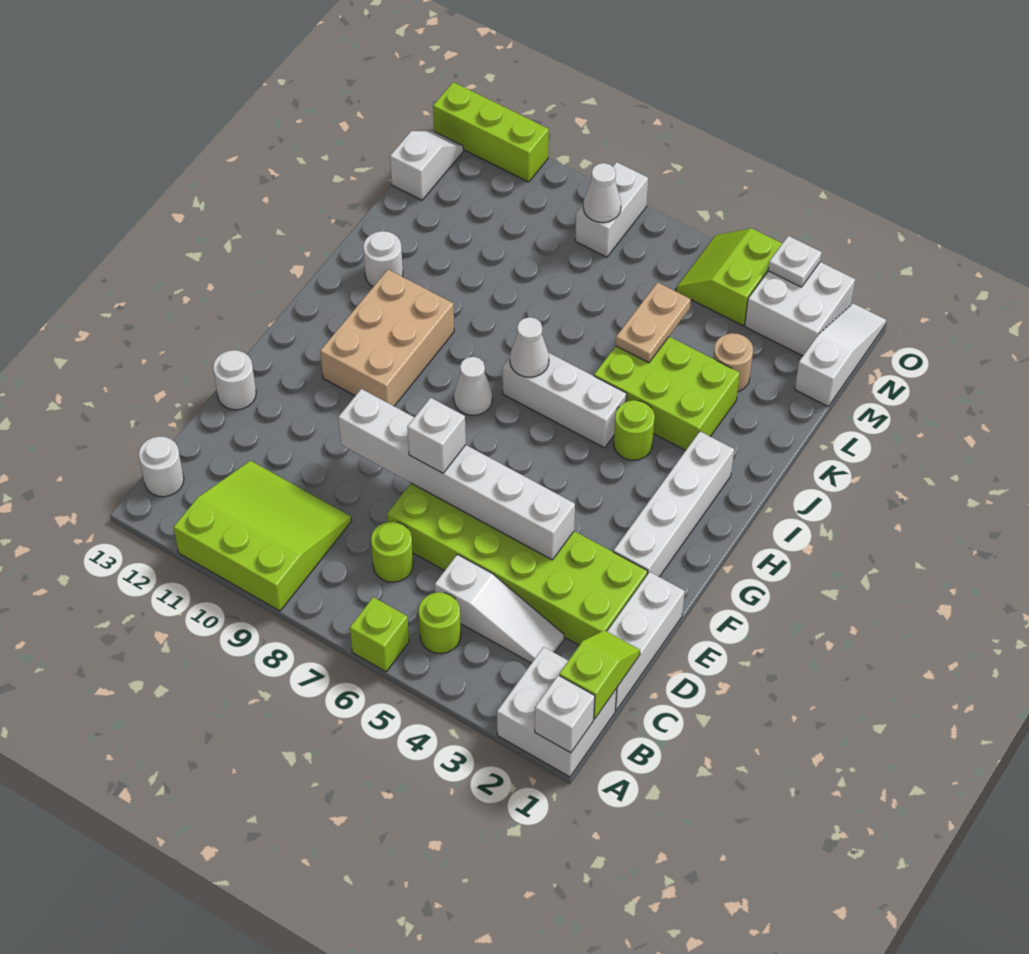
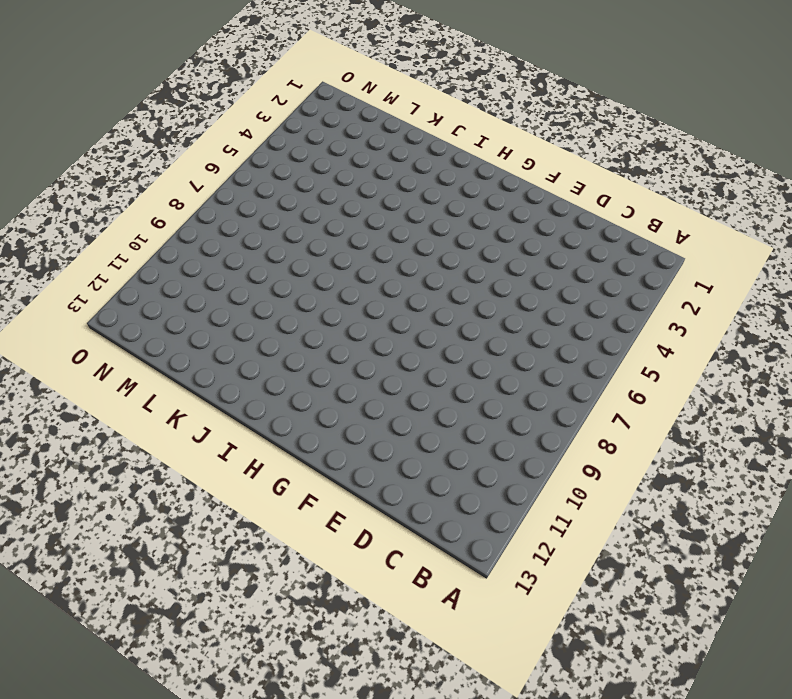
none -> white brick A1:B2 level 1
none -> lime brick A6 level 1
none -> lime slope A9:C11 level 1 top A
none -> lime round brick B5 level 1

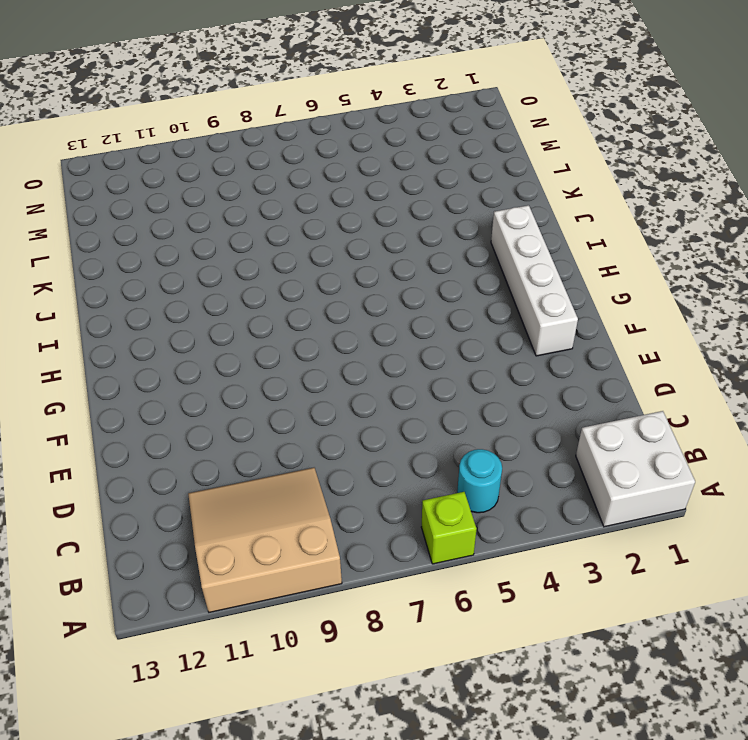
tan slope A9:C11 level 1 top A -> lime slope A9:C11 level 1 top A
cyan round brick B5 level 1 -> lime round brick B5 level 1
none -> white round brick B13 level 1
none -> white brick C1:E1 level 1
none -> white slope C3:C5 level 1 top 5
none -> lime round brick C7 level 1

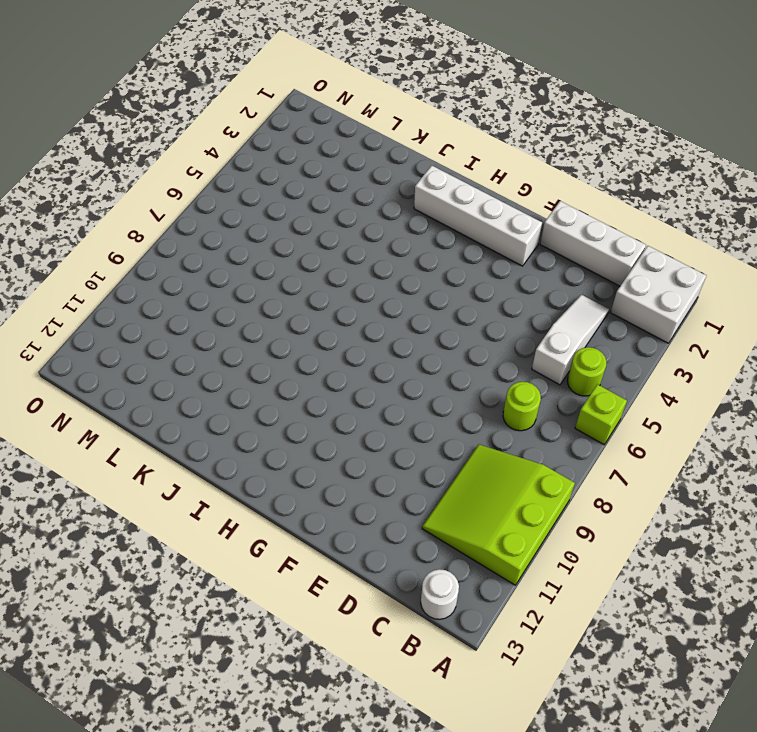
none -> lime brick D2:E7 level 1
none -> white round brick E13 level 1
none -> tan brick G10:I11 level 1
none -> white cone H8 level 1

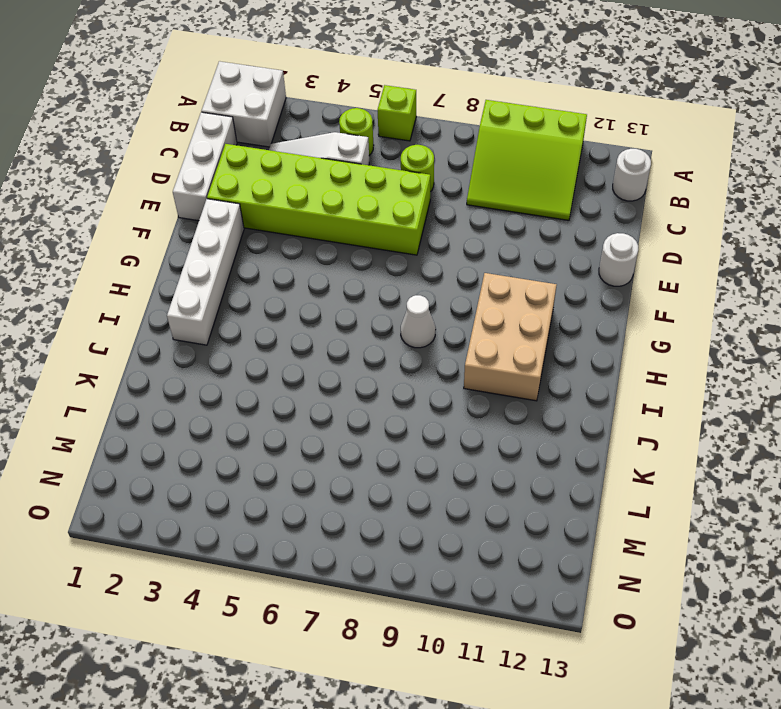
none -> lime round brick I4 level 1
none -> white brick I5:I7 level 1
none -> lime brick J3:K5 level 1
none -> white round brick J12 level 1

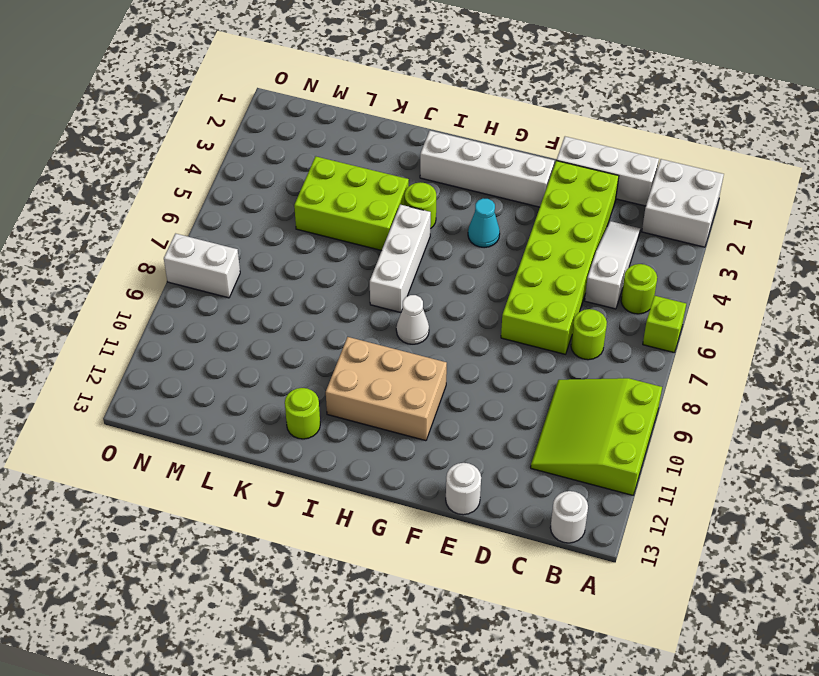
cyan cone G4 level 1 -> none
lime brick J4:L5 level 1 -> lime brick J3:K5 level 1
lime round brick J12 level 1 -> white round brick J12 level 1
none -> tan round brick L3 level 1
none -> white slope M1:O1 level 1 top M
none -> white slope M13:N13 level 1 top M
none -> white brick N2:O3 level 1

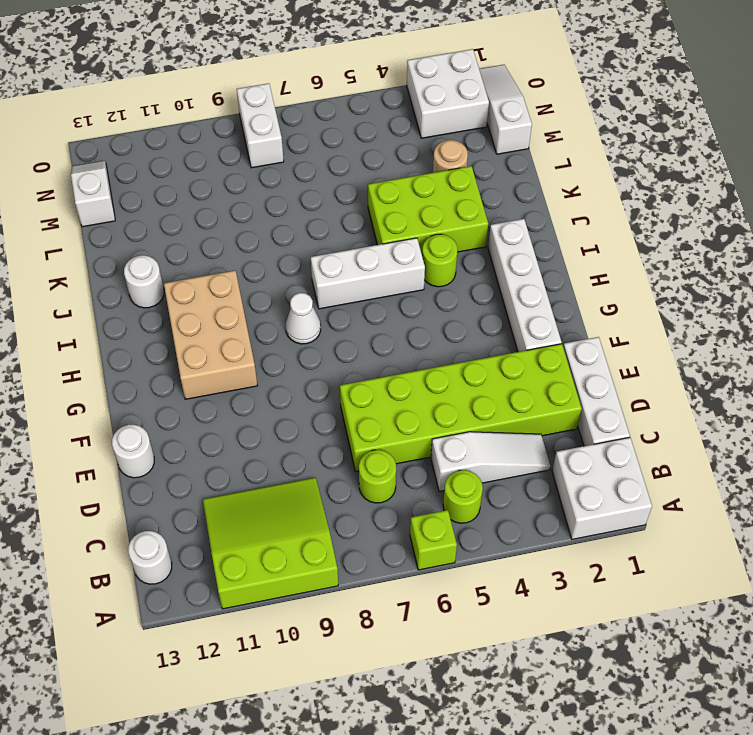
none -> lime slope N4:O5 level 1 top 4
none -> lime brick O11:O13 level 1
none -> white brick A1 level 2
none -> lime slope B1:C1 level 2 top B

